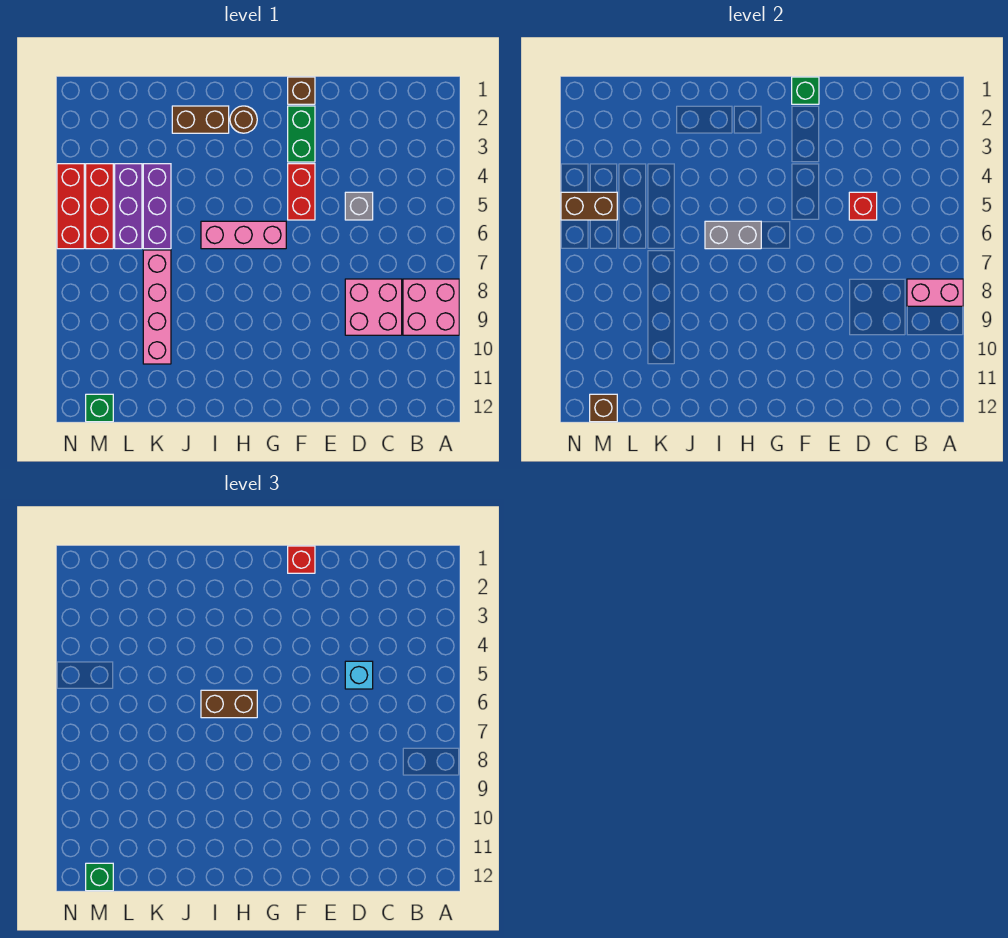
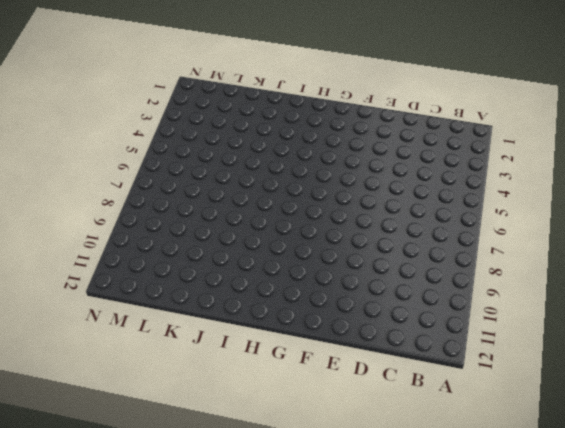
none -> pink brick A8:B9 level 1
none -> pink brick C8:D9 level 1
none -> grey brick D5 level 1

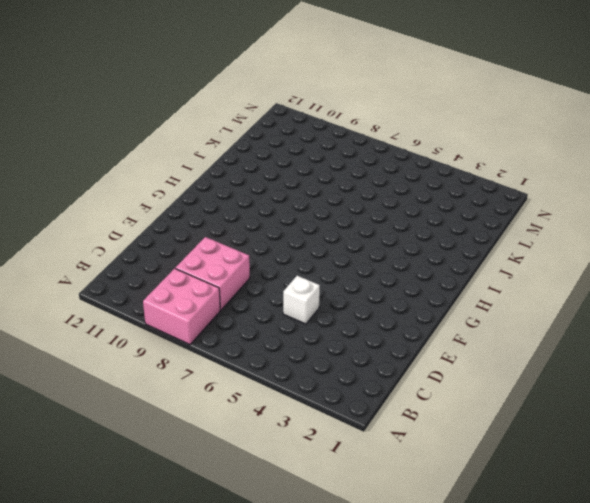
white brick D5 level 1 -> grey brick D5 level 1
none -> brown brick F1 level 1
none -> green brick F2:F3 level 1
none -> red brick F4:F5 level 1

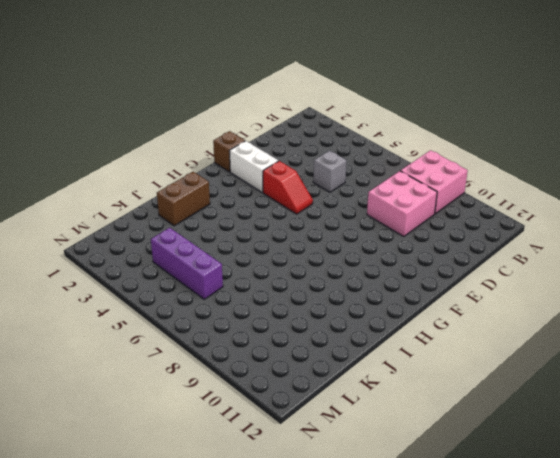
white brick F2:F3 level 1 -> green brick F2:F3 level 1
red slope F4:F5 level 1 top 4 -> red brick F4:F5 level 1
none -> pink brick G6:I6 level 1
none -> brown round brick H2 level 1
none -> purple brick K4:K6 level 1

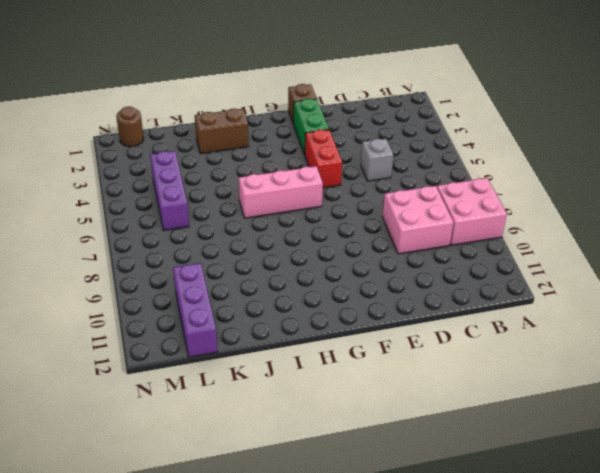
purple brick L10:L12 level 1 -> purple brick K4:K6 level 1
brown round brick M1 level 1 -> brown round brick H2 level 1
none -> pink brick K7:K10 level 1
none -> red brick M4:M6 level 1
none -> green brick M12 level 1

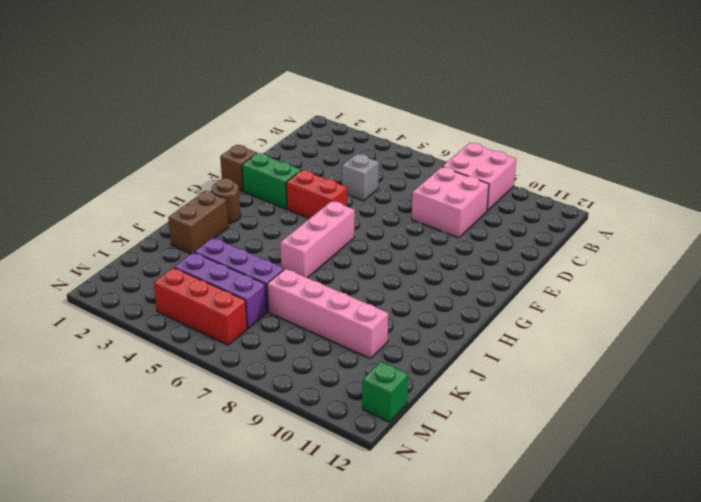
none -> red brick N4:N6 level 1
none -> pink brick A8:B8 level 2
none -> red brick D5 level 2

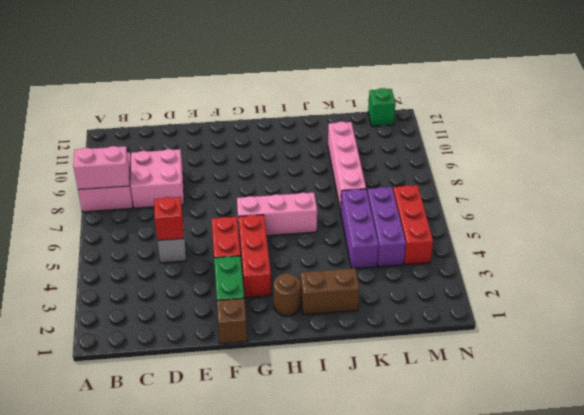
red brick G3:G5 level 1 -> red brick N4:N6 level 1
none -> green brick F1 level 2
none -> grey brick H6:I6 level 2
none -> brown brick M5:N5 level 2

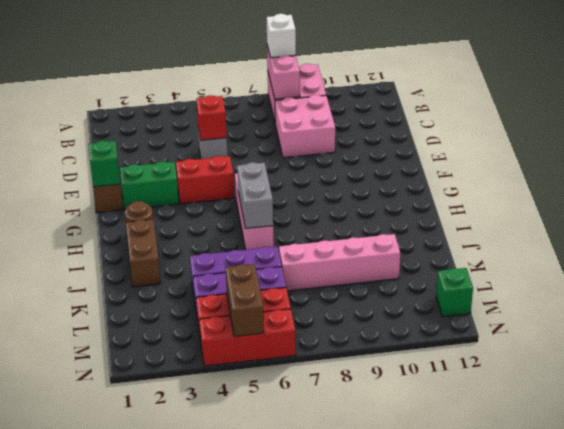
white brick A8 level 3 -> none
none -> brown brick M12 level 2
none -> cyan brick D5 level 3
none -> red brick F1 level 3

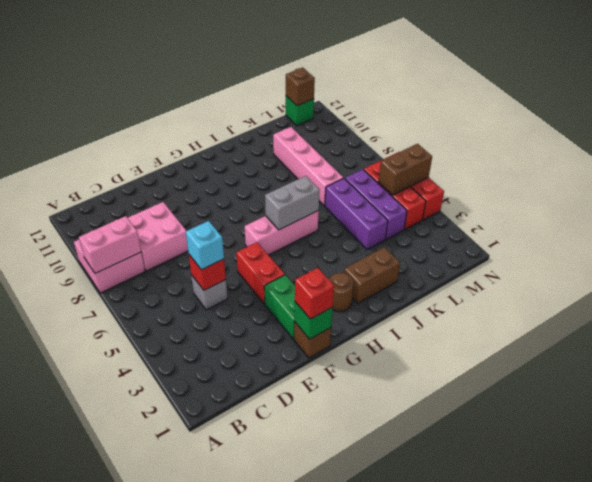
none -> brown brick H6:I6 level 3
none -> green brick M12 level 3

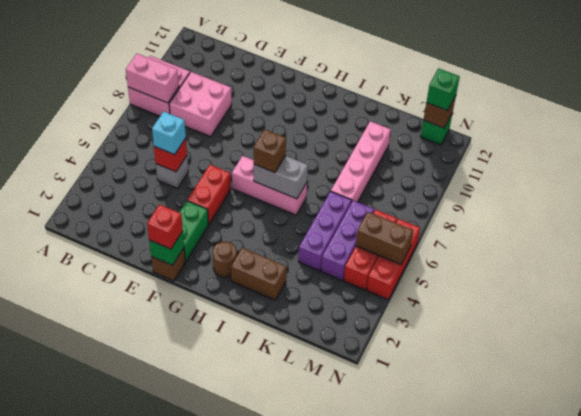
brown brick H6 level 3 -> brown brick H6:I6 level 3

